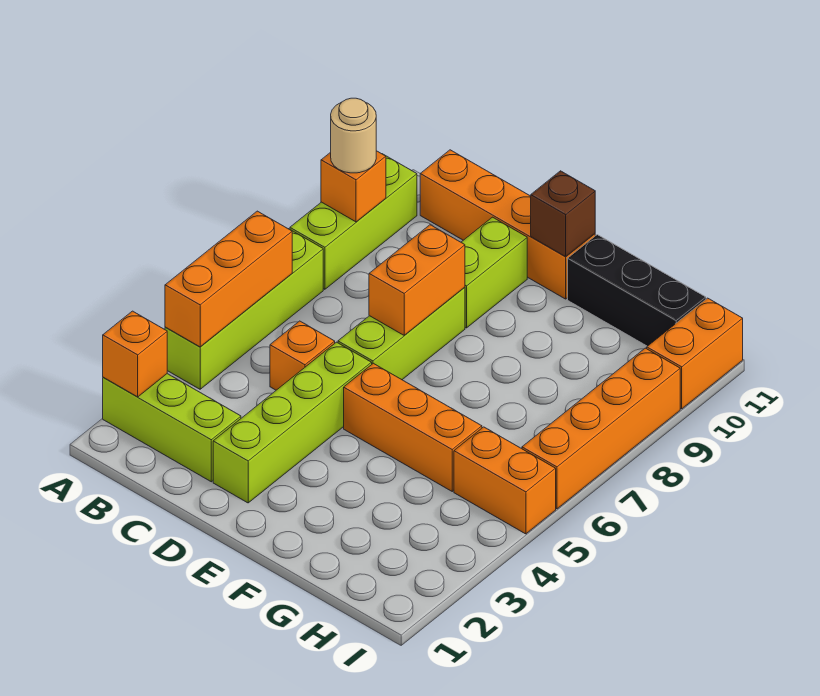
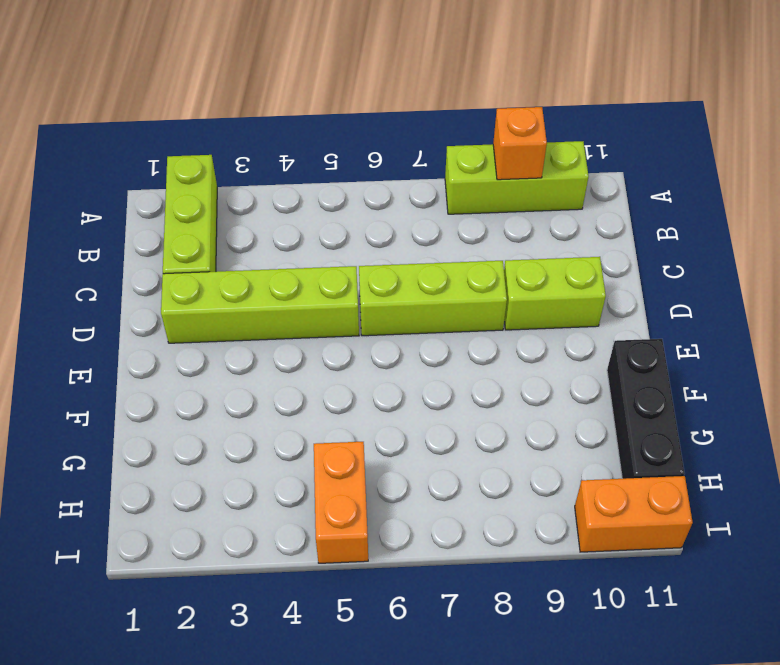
none -> lime brick A4:A7 level 1
none -> orange brick B11:E11 level 1
none -> orange brick C5 level 1

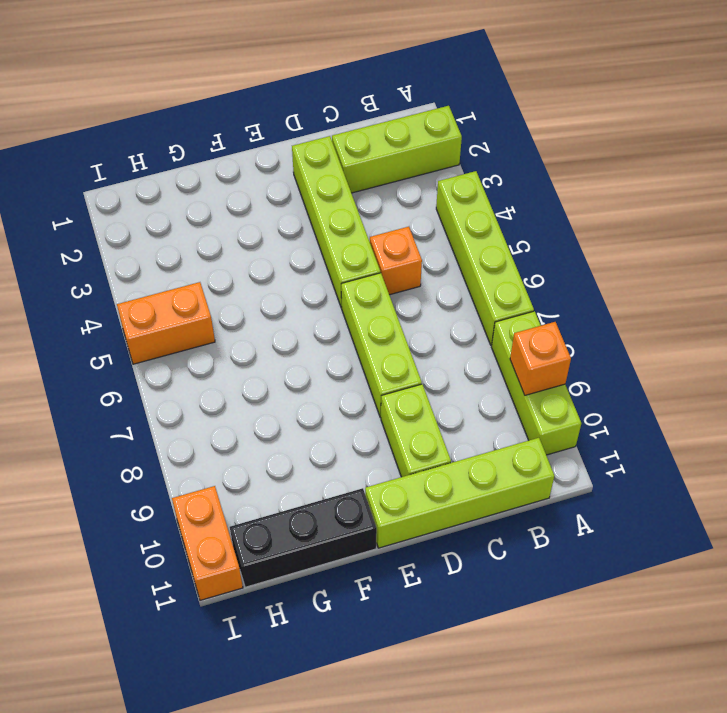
lime brick B11:E11 level 1 -> orange brick B11:E11 level 1
none -> orange brick E5:G5 level 1
none -> orange brick I6:I9 level 1
none -> orange brick A2 level 2

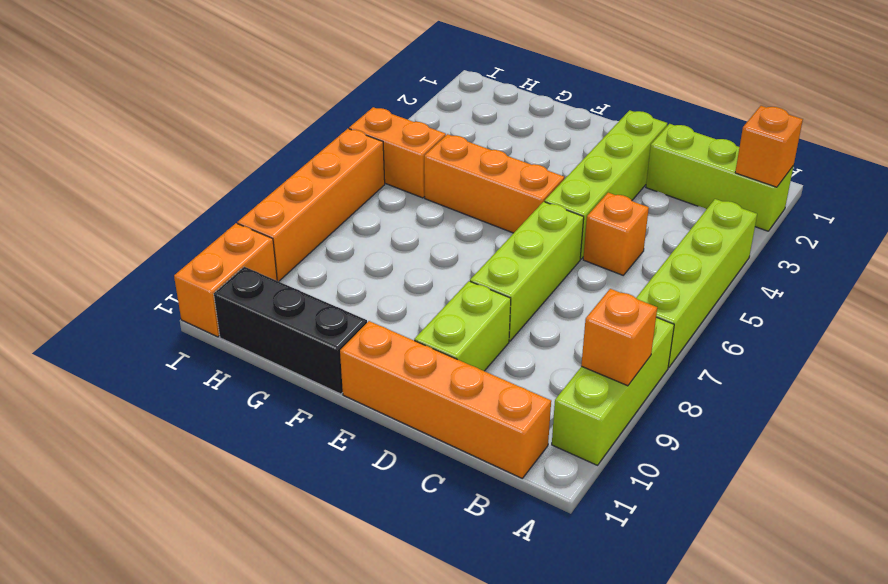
none -> orange brick A4:A6 level 2
none -> orange brick D7:D8 level 2
none -> brown brick E11 level 2

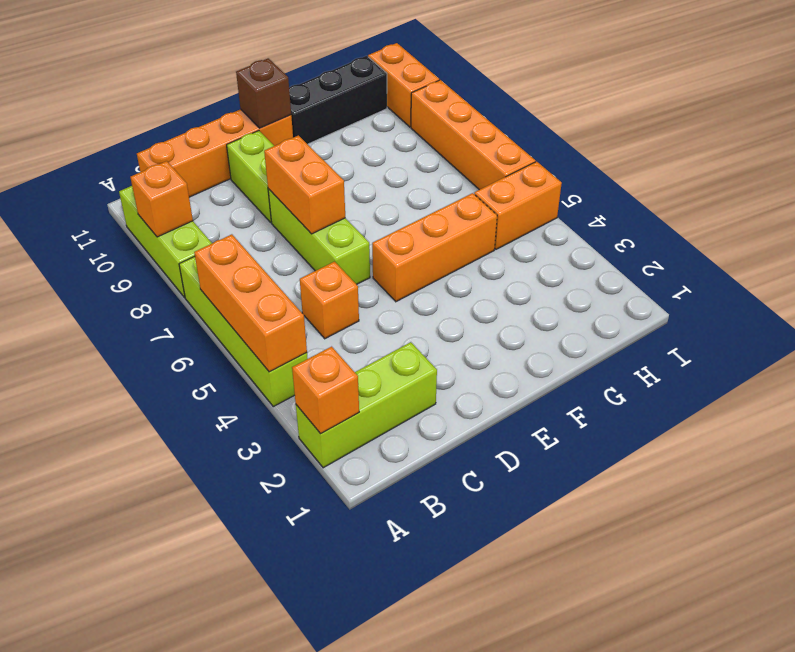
none -> lime brick D2:D5 level 1
none -> tan round brick A9 level 3

